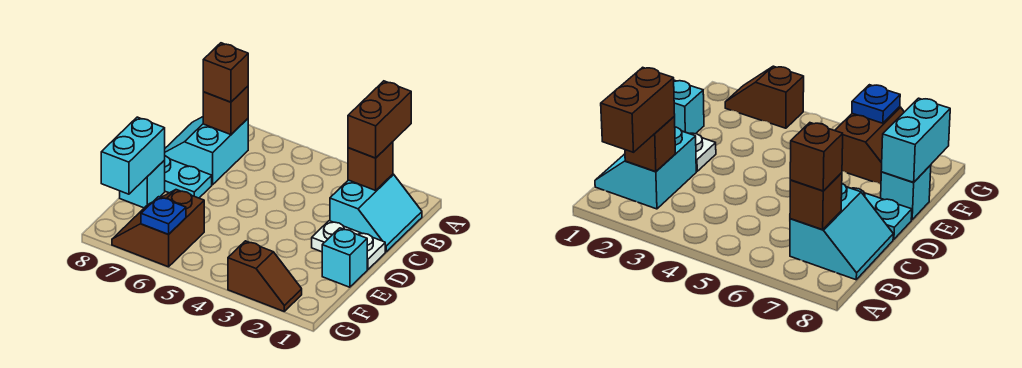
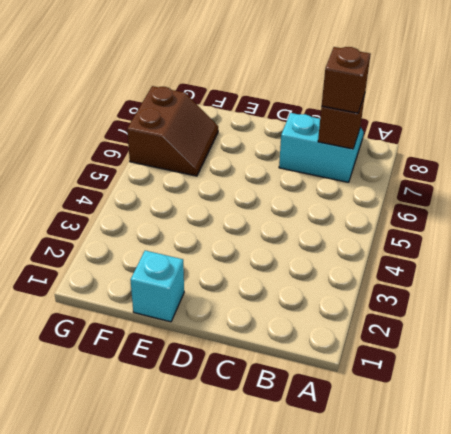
brown slope F6:G7 level 1 top G -> brown slope F6:G7 level 1 top 6
none -> cyan slope B1:C2 level 1 top 2
none -> white plate D1:D2 level 1
none -> cyan plate D7:D8 level 1

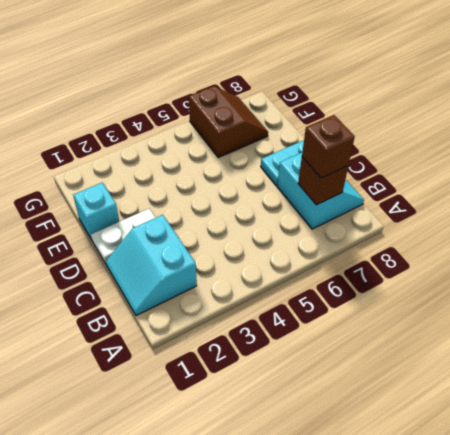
none -> cyan brick E8 level 1
none -> brown slope G2:G3 level 1 top 3
none -> brown brick B2 level 2

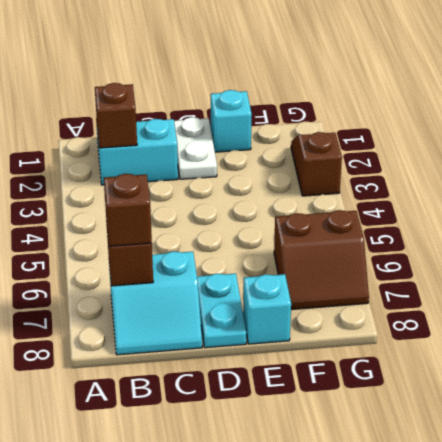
none -> cyan brick E8:F8 level 2
none -> blue plate G6 level 2
none -> brown brick A2:B2 level 3

